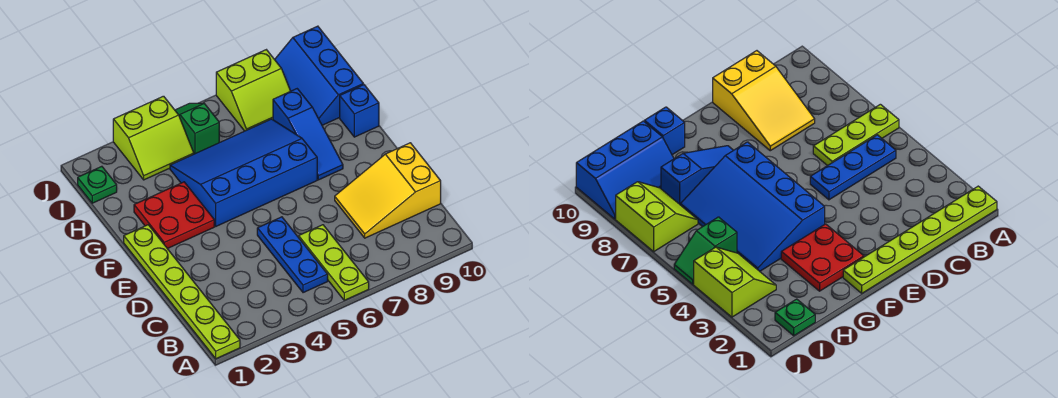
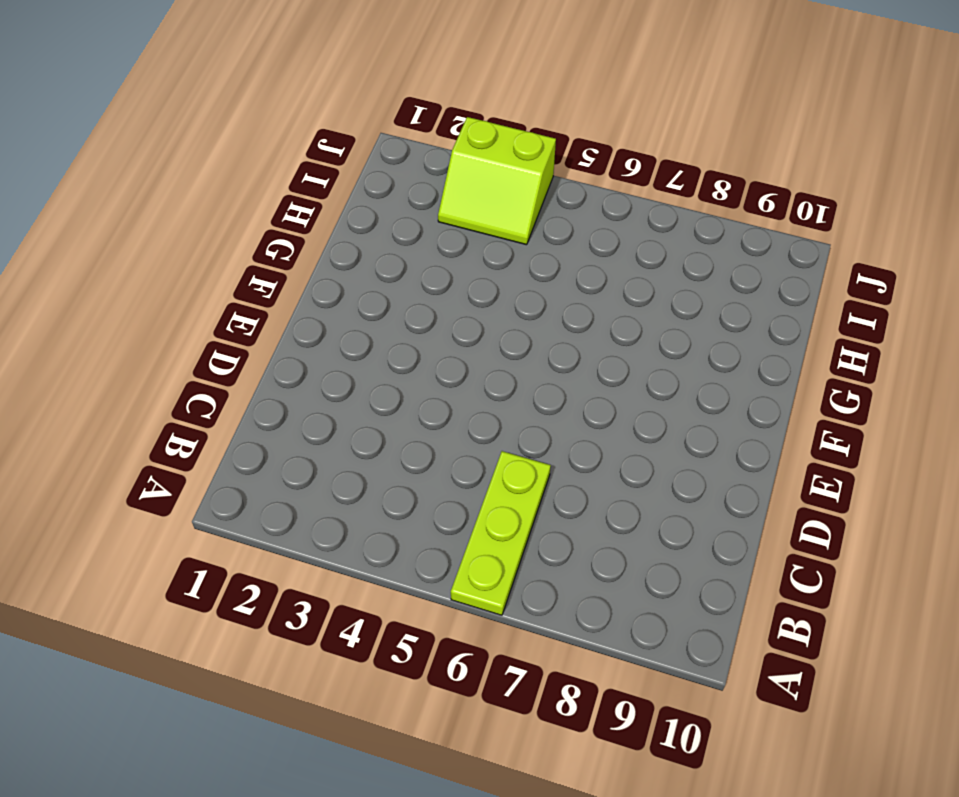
none -> lime plate A1:F1 level 1
none -> blue plate B5:D5 level 1
none -> yellow slope C8:D10 level 1 top 10

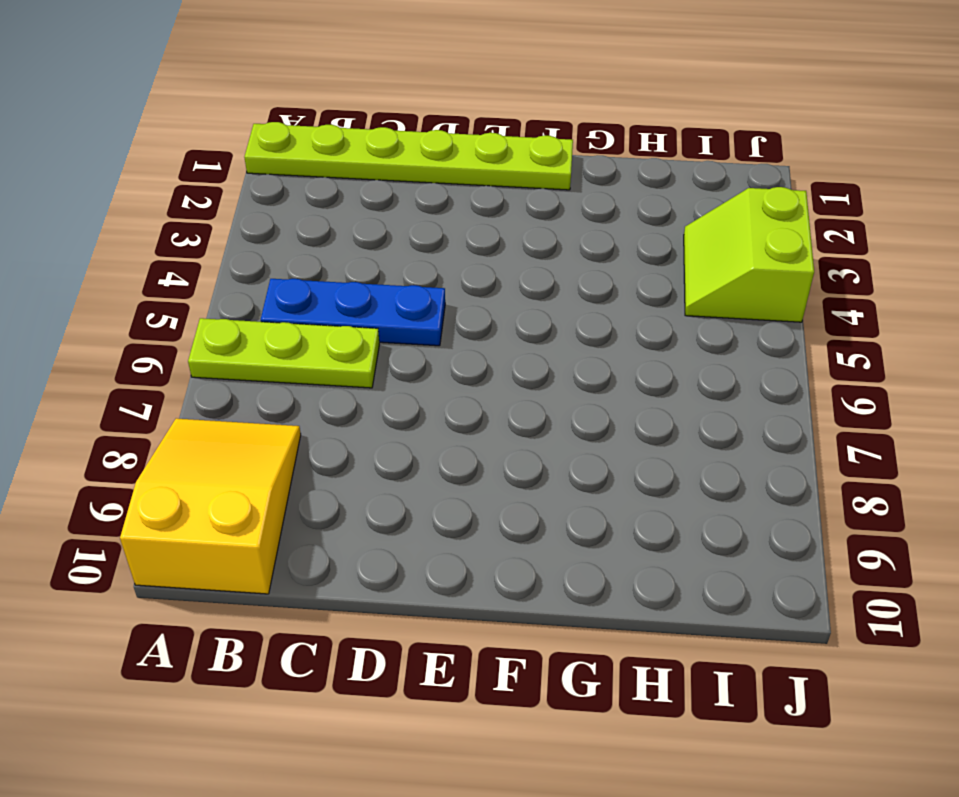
yellow slope A8:B10 level 1 top 10 -> yellow slope C8:D10 level 1 top 10
none -> red plate F2:G3 level 1
none -> blue slope F4:H7 level 1 top F
none -> blue slope F8:H8 level 1 top H

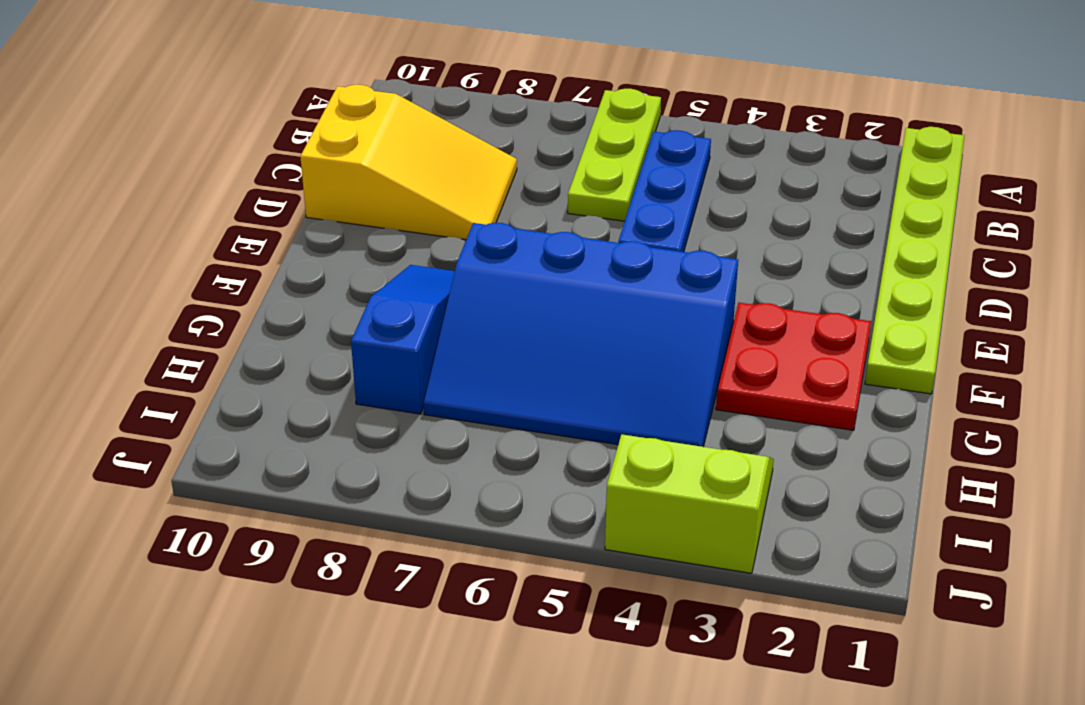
none -> blue brick G10 level 1
none -> blue slope H9:J10 level 1 top 10
none -> green plate I1 level 1

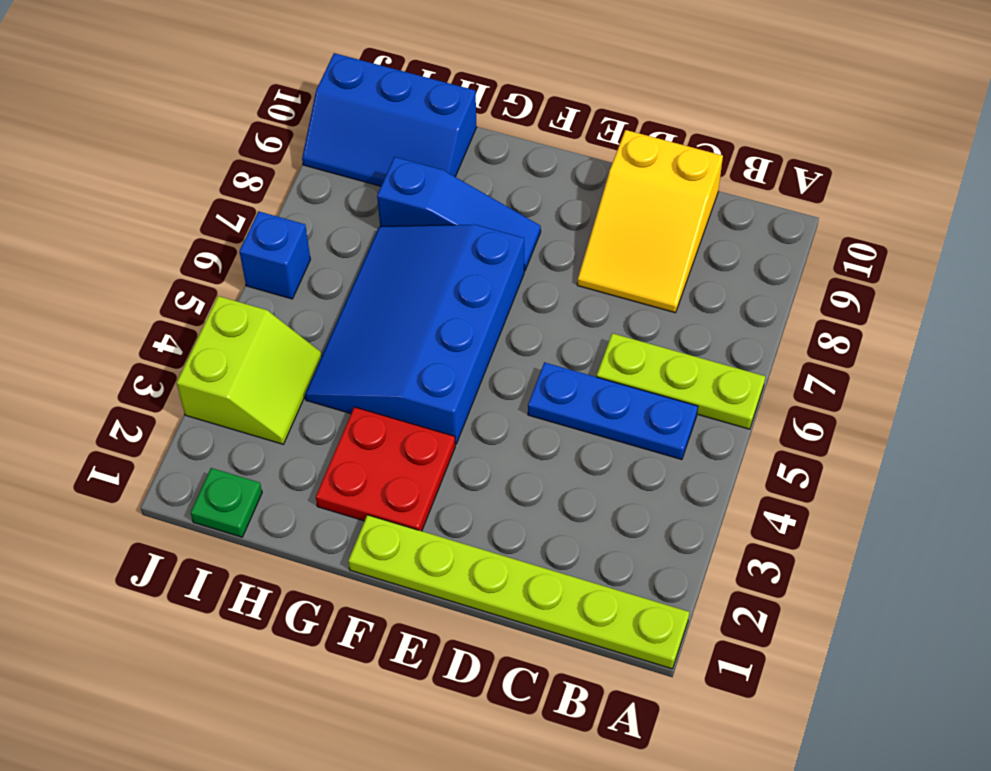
blue brick J6 level 1 -> blue brick G10 level 1
none -> green slope I5:J5 level 1 top I
none -> lime slope I7:J8 level 1 top J

